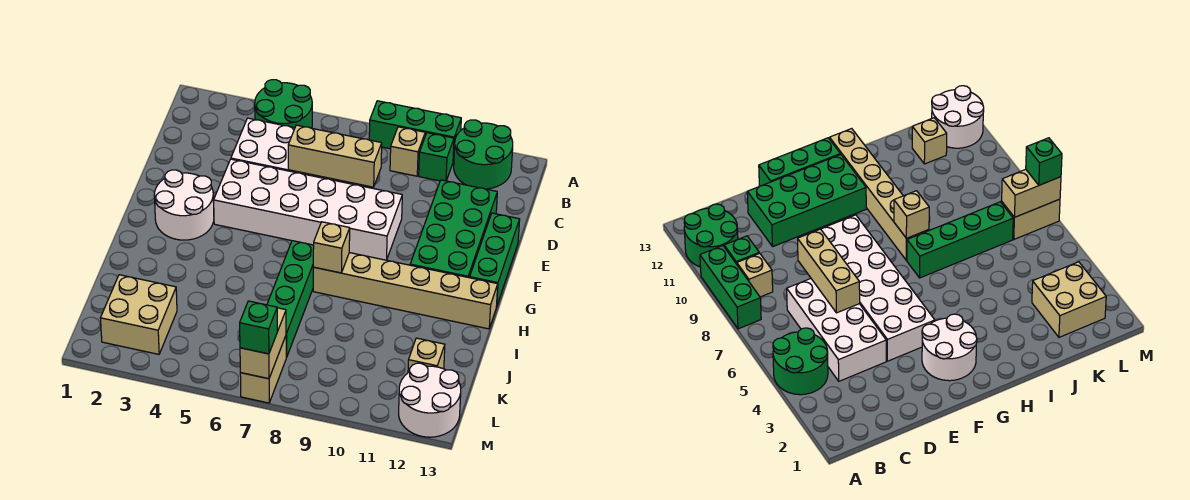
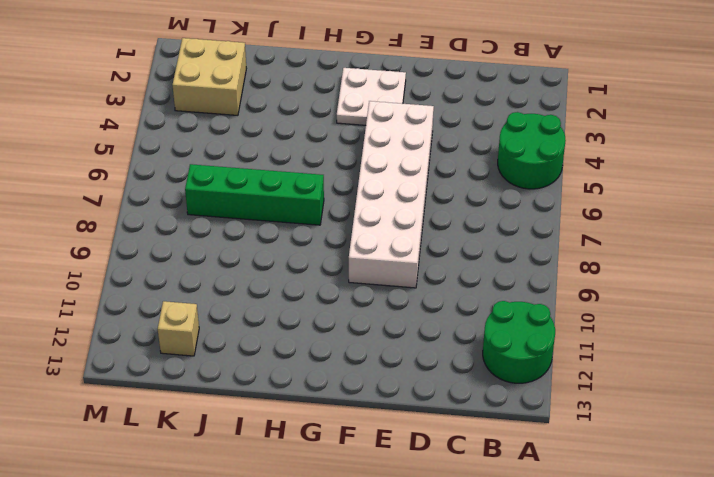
white plate F2:G3 level 1 -> white round brick F2:G3 level 1
none -> green brick A8:A10 level 1
none -> tan brick B9 level 1
none -> green brick B10 level 1

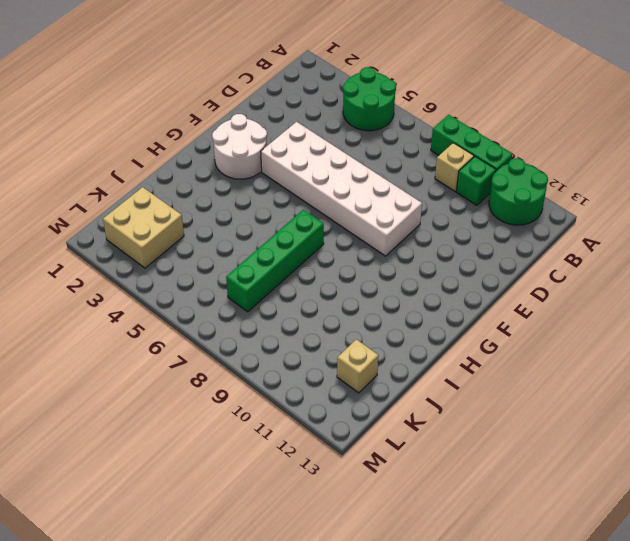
none -> white brick C4:D7 level 1
none -> green brick D11:G12 level 1
none -> green brick E13:G13 level 1

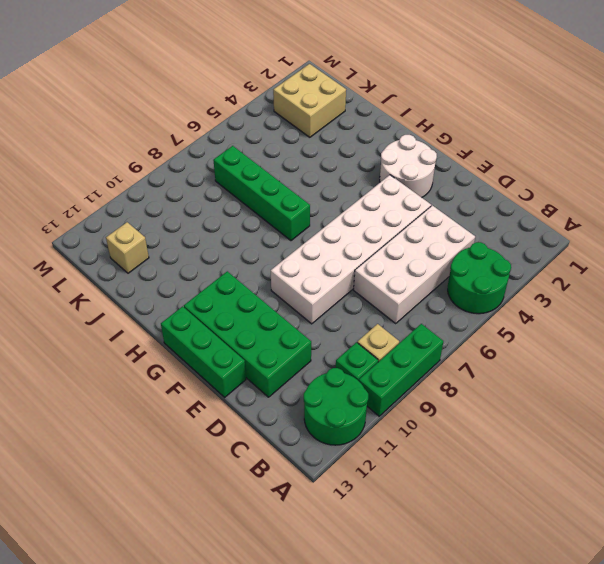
none -> tan brick H8:H13 level 1
none -> tan brick L7:M7 level 1
none -> white round brick L12:M13 level 1

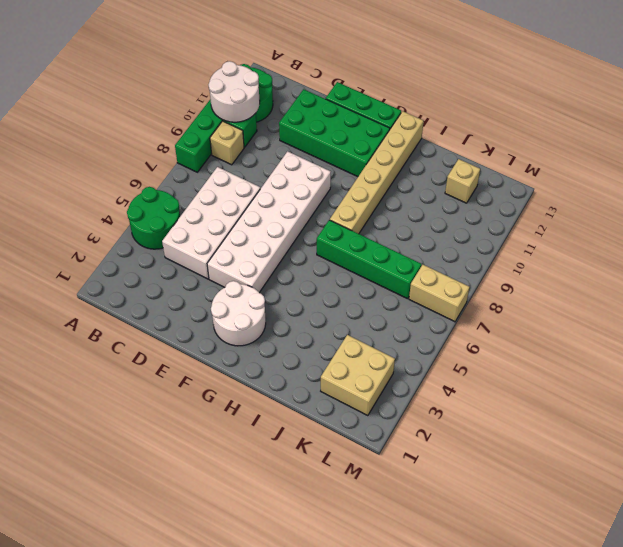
white round brick A10:B11 level 2 -> white round brick L12:M13 level 1
none -> tan brick D6:D8 level 2
none -> tan brick H8 level 2
none -> tan brick L7:M7 level 2

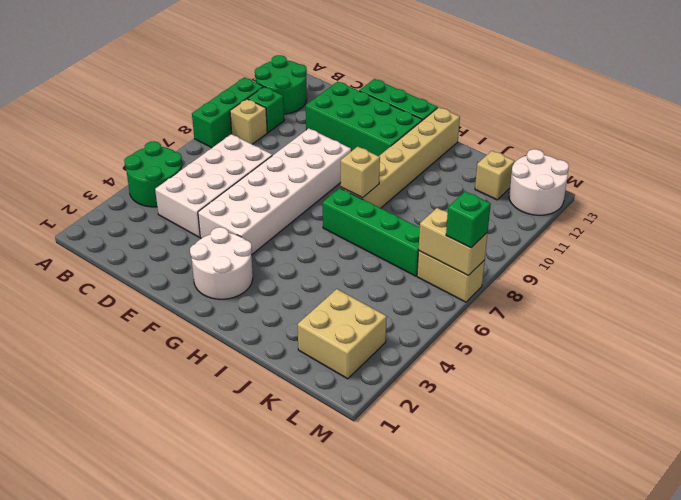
none -> tan brick D6:D8 level 2

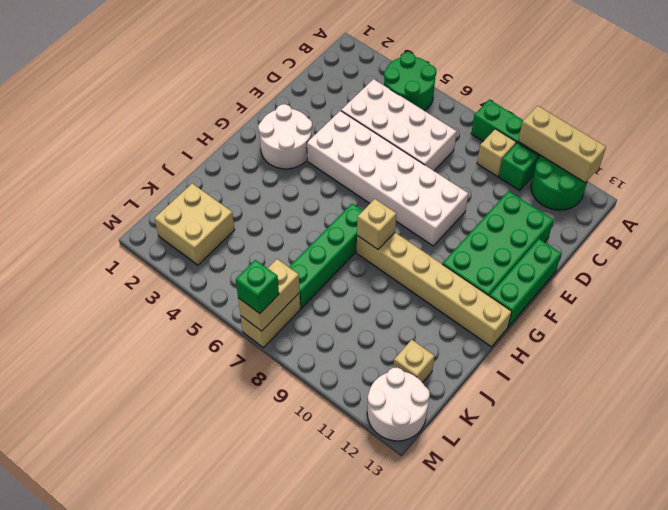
tan brick A10:A12 level 2 -> tan brick D6:D8 level 2

